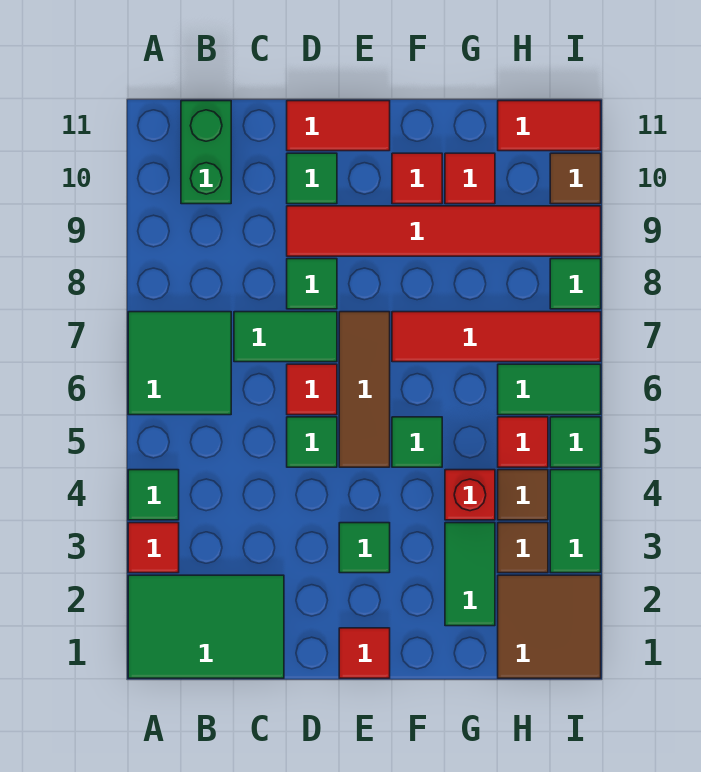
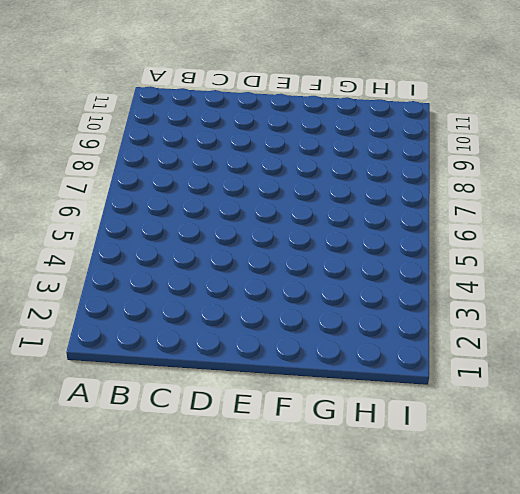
none -> green tile A1:C2 level 1
none -> red tile A3 level 1
none -> green tile A4 level 1
none -> green tile A6:B7 level 1

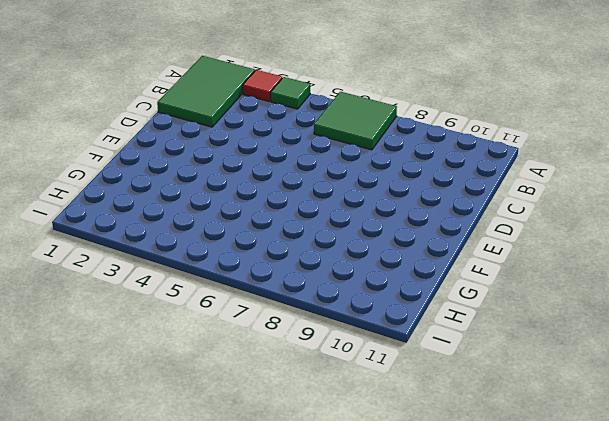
none -> green brick B10:B11 level 1
none -> green tile C7:D7 level 1
none -> green tile D5 level 1
none -> red tile D6 level 1

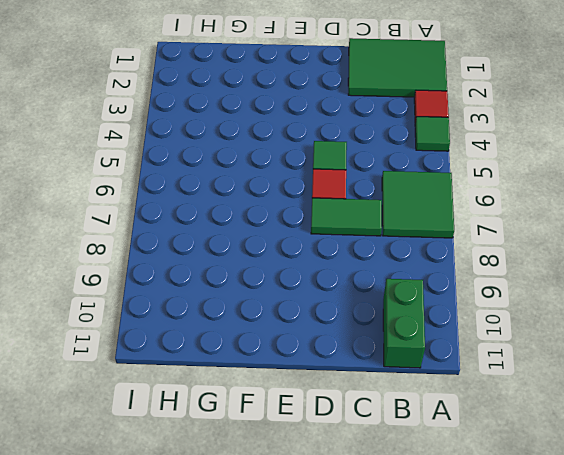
none -> green tile D8 level 1
none -> red tile D9:I9 level 1
none -> green tile D10 level 1
none -> red tile D11:E11 level 1

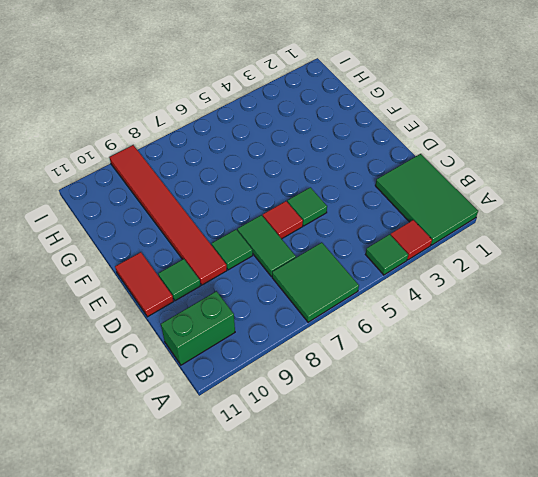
none -> red tile E1 level 1
none -> green tile E3 level 1
none -> brown tile E5:E7 level 1
none -> green tile F5 level 1

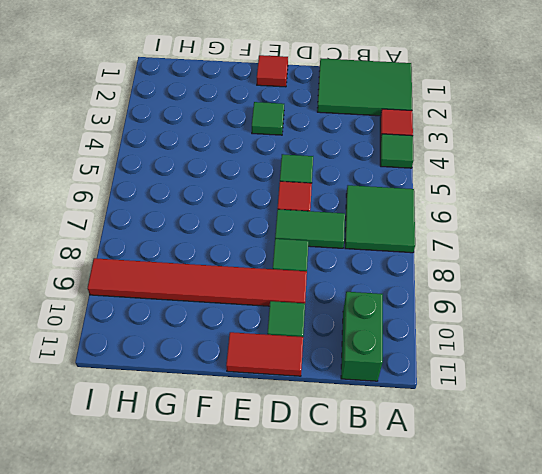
none -> brown tile E5:E7 level 1
none -> green tile F5 level 1
none -> red tile F7:I7 level 1
none -> red tile F10 level 1

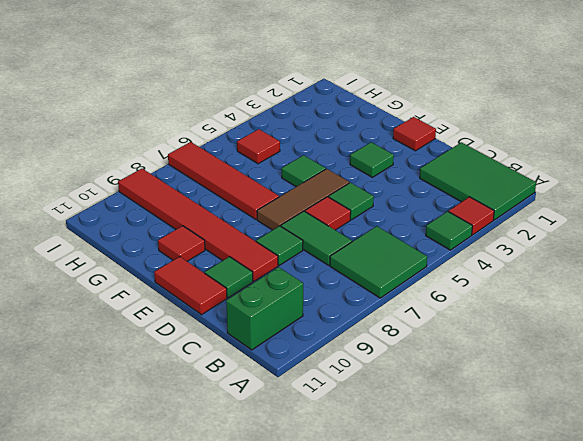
none -> green tile G2:G3 level 1
none -> red brick G4 level 1
none -> red tile G10 level 1
none -> brown tile H1:I2 level 1

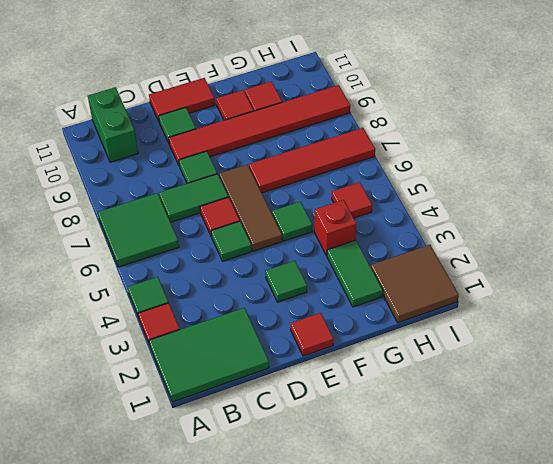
none -> brown tile H3 level 1
none -> brown tile H4 level 1
none -> green tile H6:I6 level 1
none -> red tile H11:I11 level 1

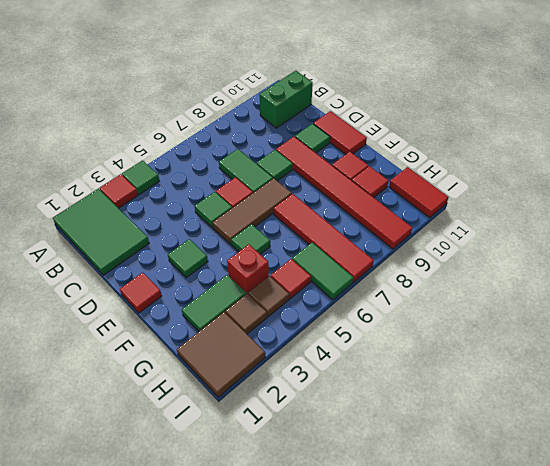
none -> green tile A6:B7 level 1
none -> green tile I3:I4 level 1
none -> green tile I5 level 1
none -> green tile I8 level 1

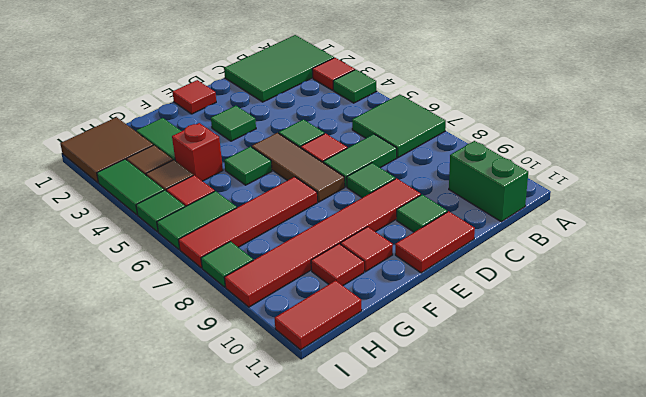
none -> brown tile I10 level 1

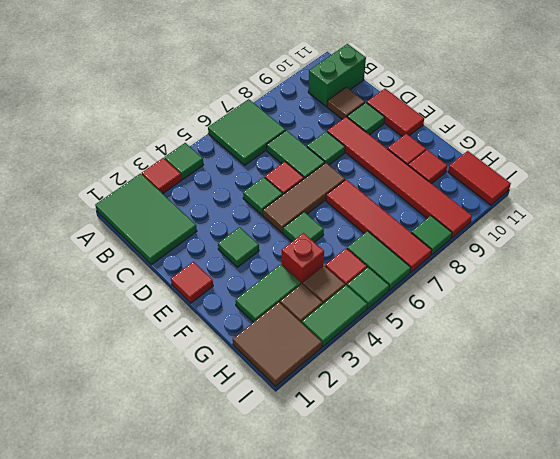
brown tile C10 level 1 -> brown tile I10 level 1

